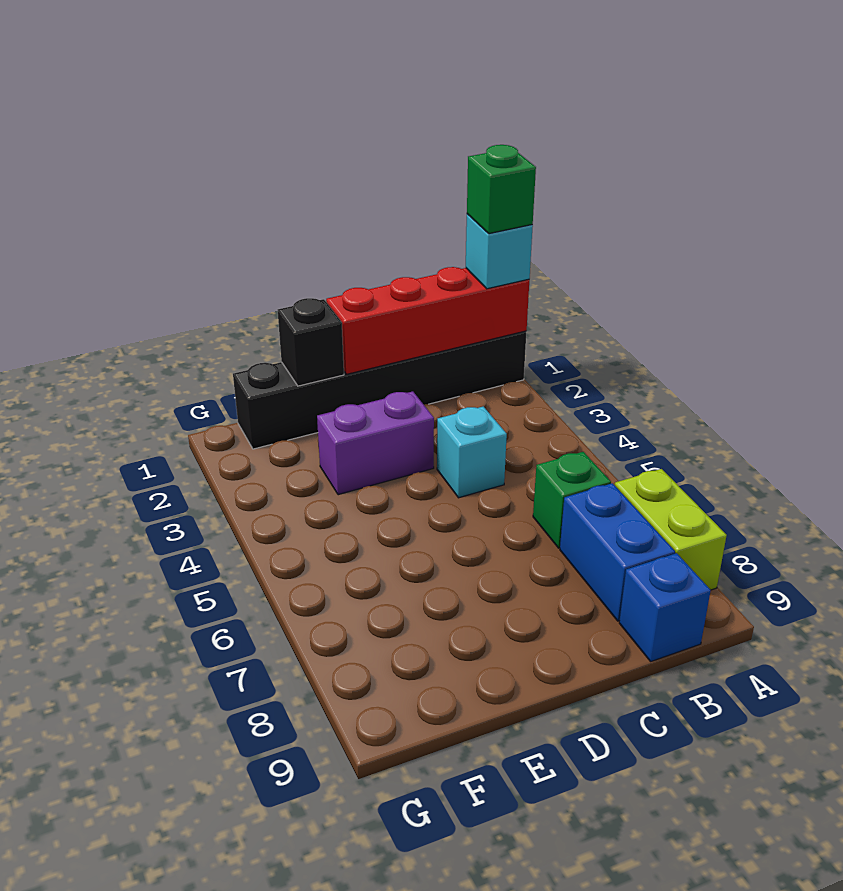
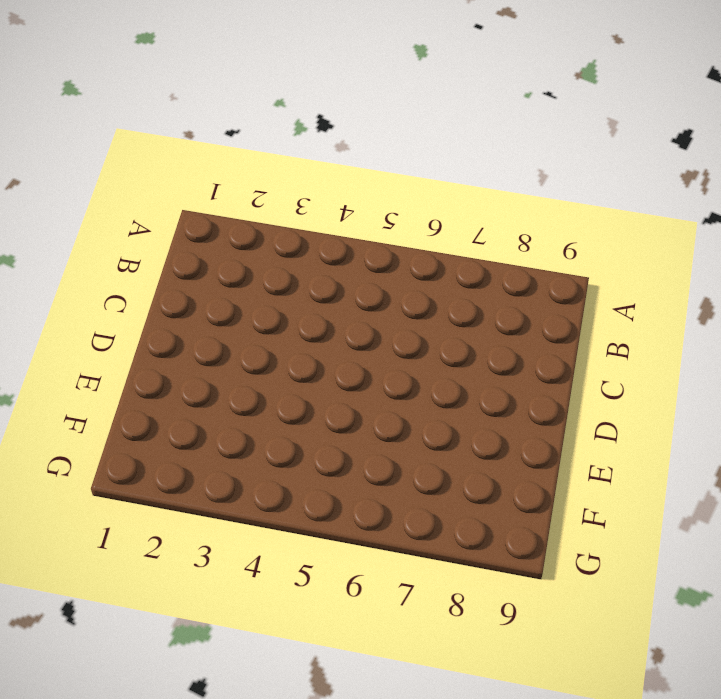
none -> black brick A1:F1 level 1
none -> lime brick A7:A8 level 1

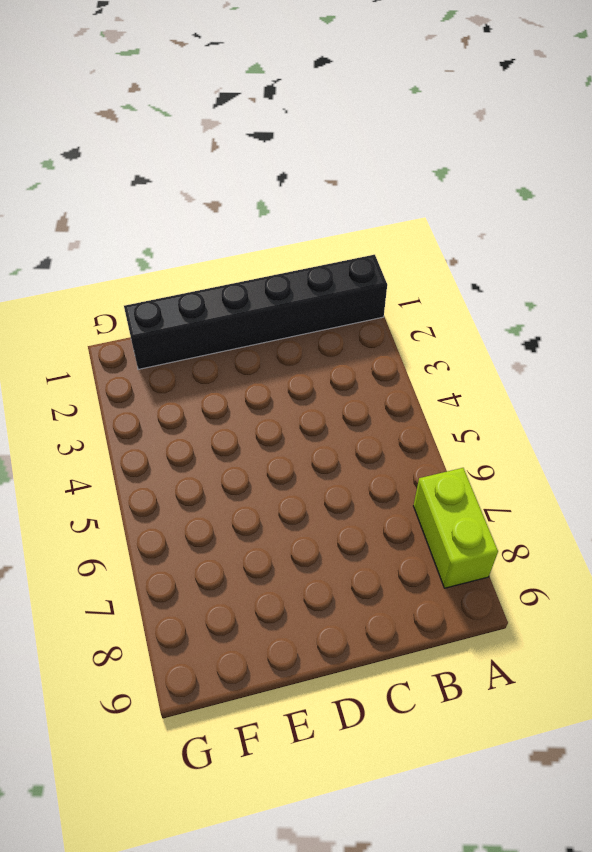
none -> green brick B6 level 1
none -> blue brick B7:B8 level 1

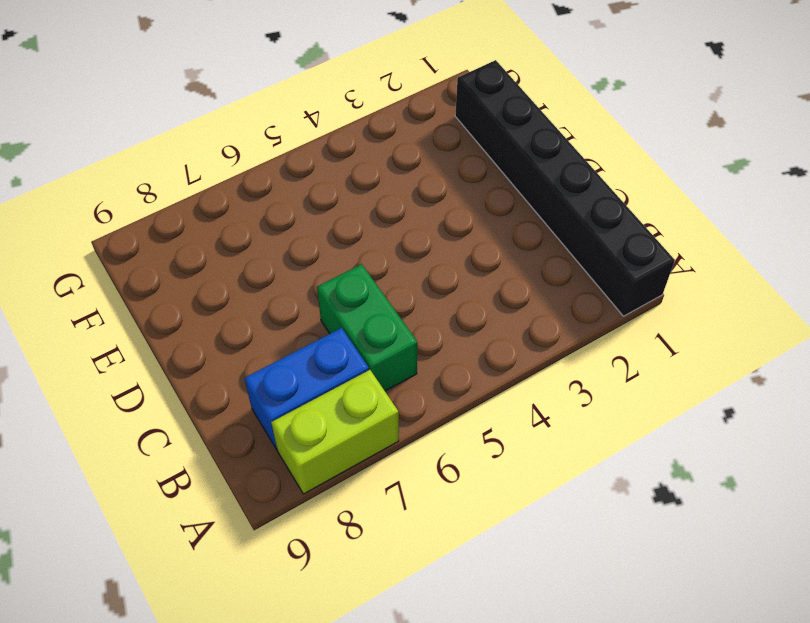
green brick B6:C6 level 1 -> green brick B6 level 1
none -> blue brick B9 level 1
none -> cyan brick C4 level 1

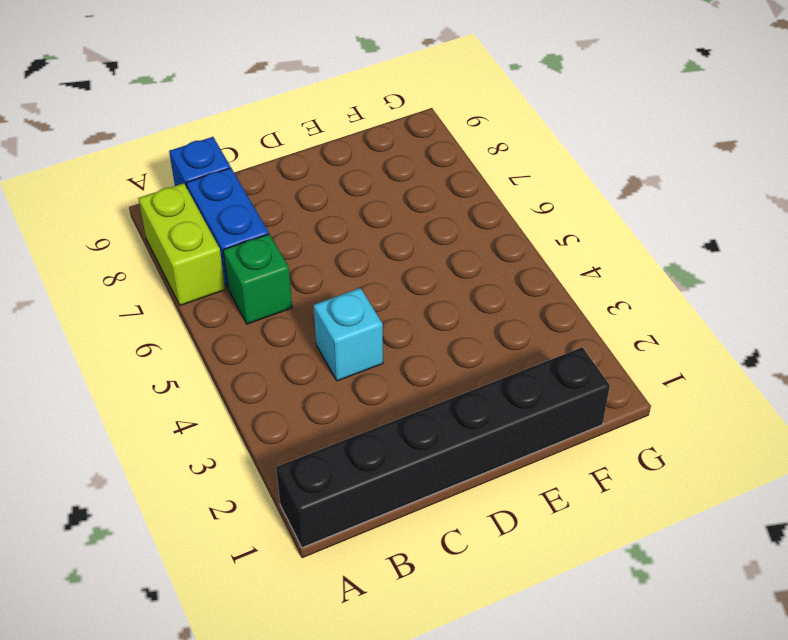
none -> purple brick D3:E3 level 1
none -> red brick A1:D1 level 2

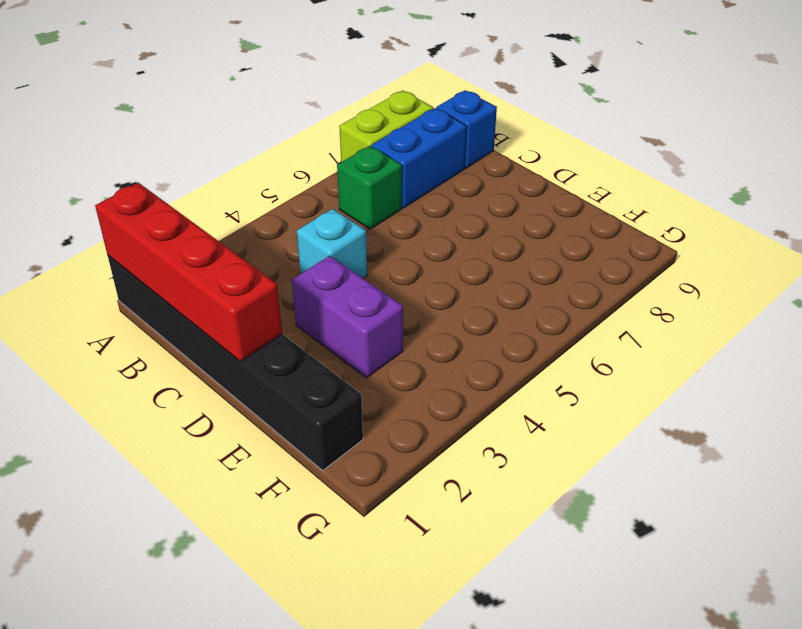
none -> black brick E1 level 2
none -> cyan brick A1 level 3

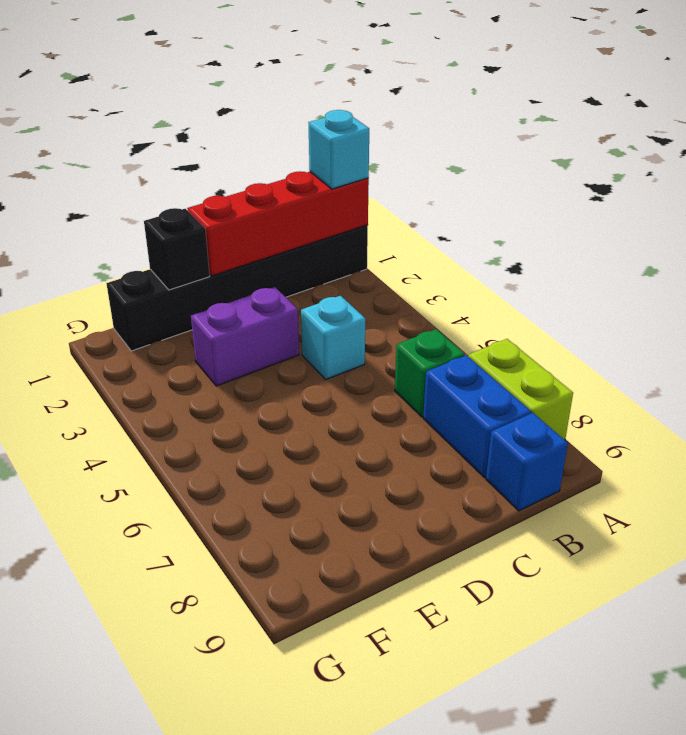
none -> green brick A1 level 4

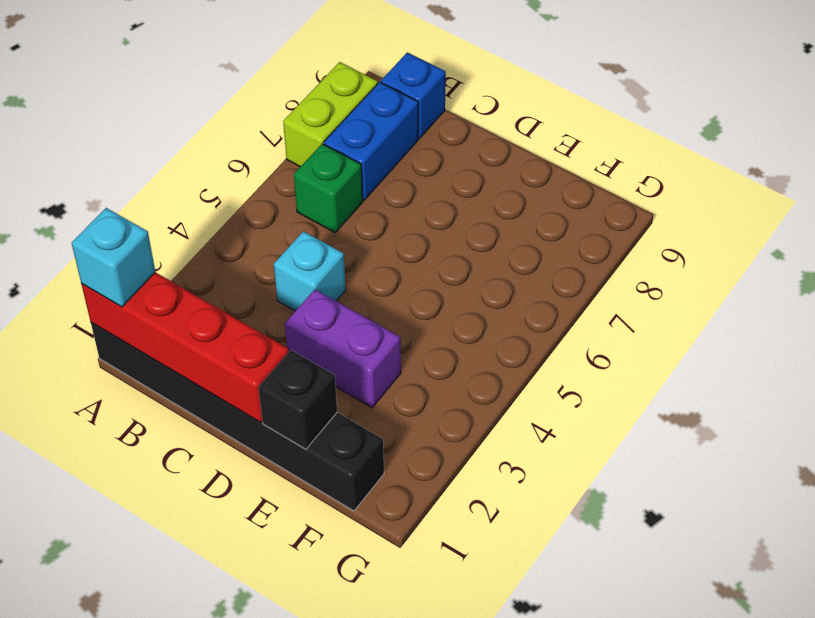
none -> green brick A1 level 4

